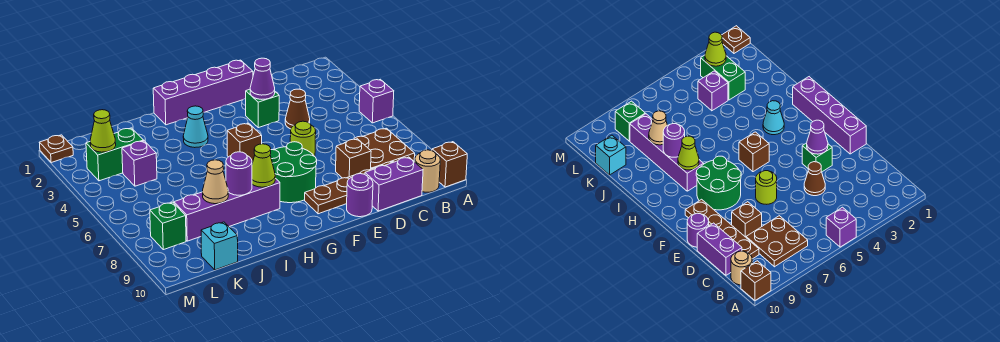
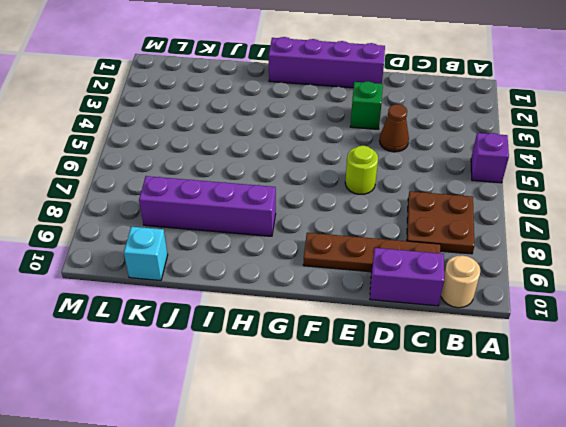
none -> brown brick A10 level 1
none -> brown brick D8 level 1
none -> purple round brick E10 level 1

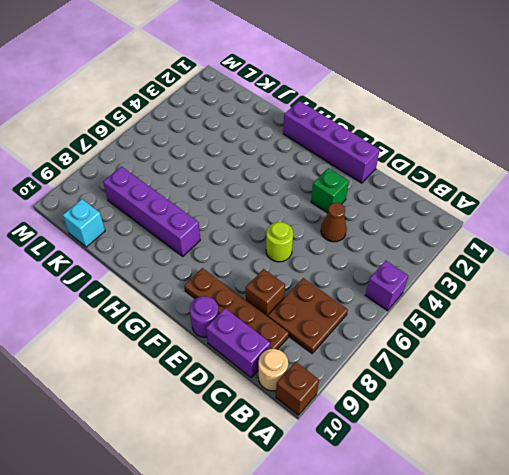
none -> green round brick F7:G8 level 1
none -> brown brick G5 level 1
none -> cyan cone H3 level 1

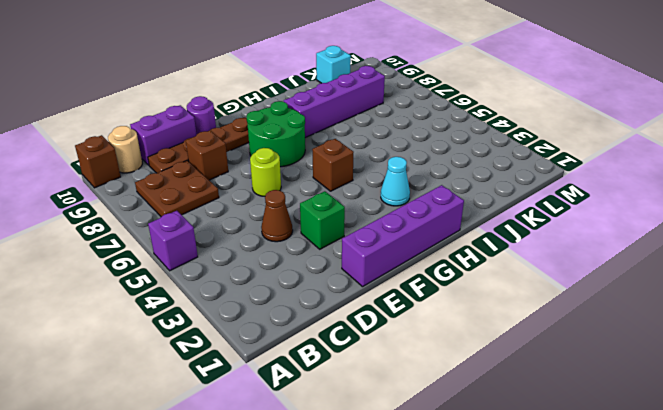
none -> green brick K3:L3 level 1
none -> purple brick K4 level 1
none -> green brick L8 level 1

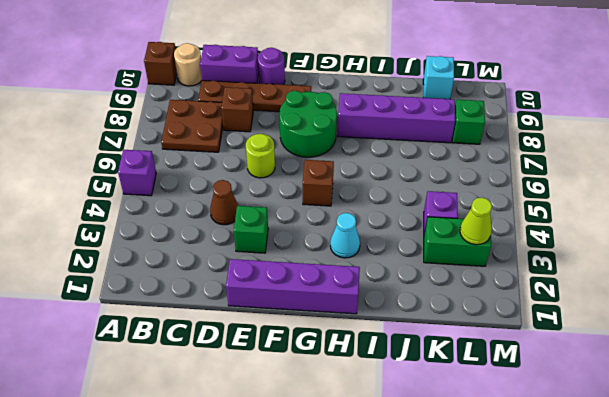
none -> brown plate M1 level 1
none -> purple cone E3 level 2
none -> lime cone H8 level 2

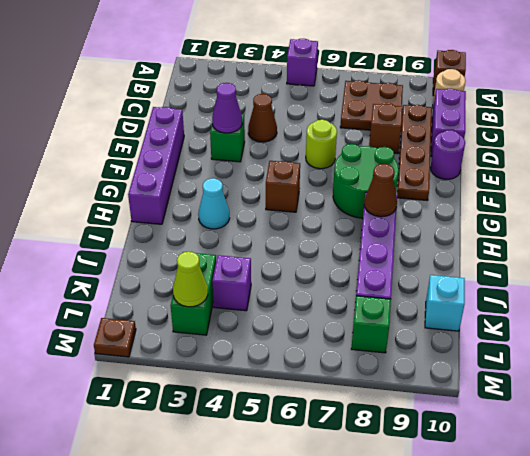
brown cone H8 level 2 -> lime cone H8 level 2
none -> purple round brick I8 level 2
none -> tan cone J8 level 2

